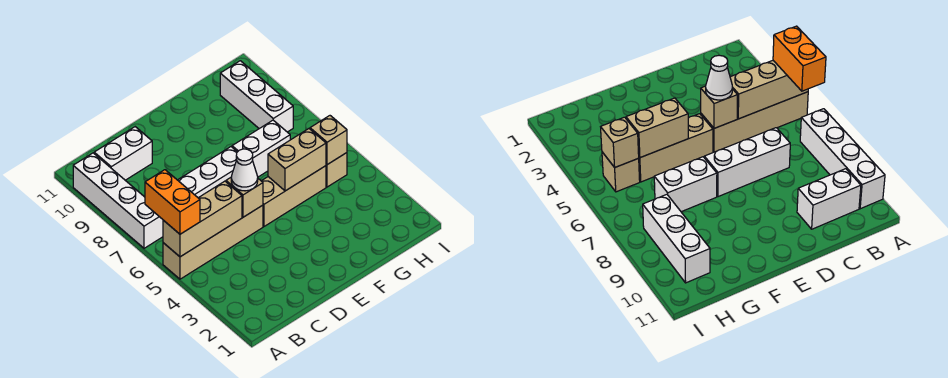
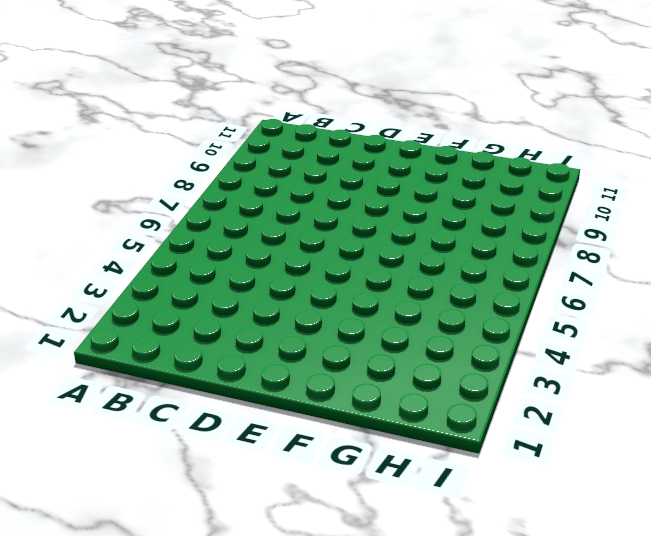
none -> tan brick A5:D5 level 1
none -> white brick A7:A10 level 1
none -> white brick B10:C10 level 1

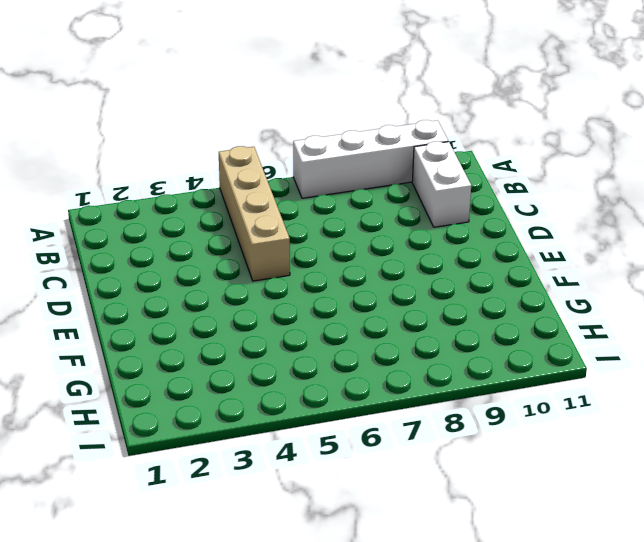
none -> white brick C7:E7 level 1
none -> tan brick E5:G5 level 1
none -> white brick F7:G7 level 1

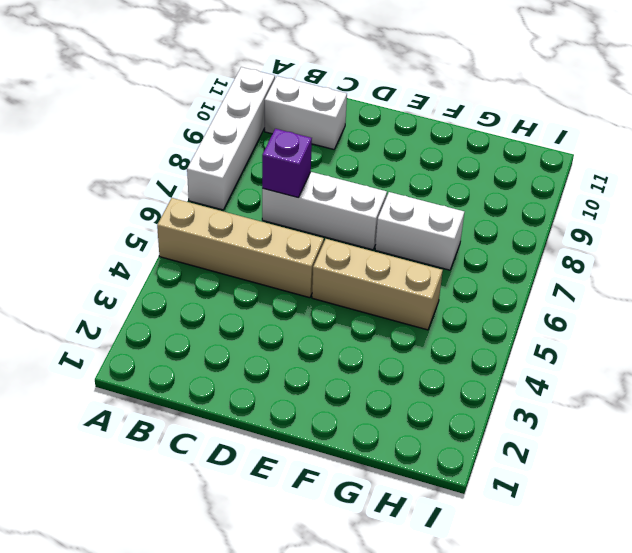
purple brick C7 level 2 -> none
none -> tan brick H5 level 1
none -> white brick H8:H10 level 1
none -> tan brick A5:C5 level 2

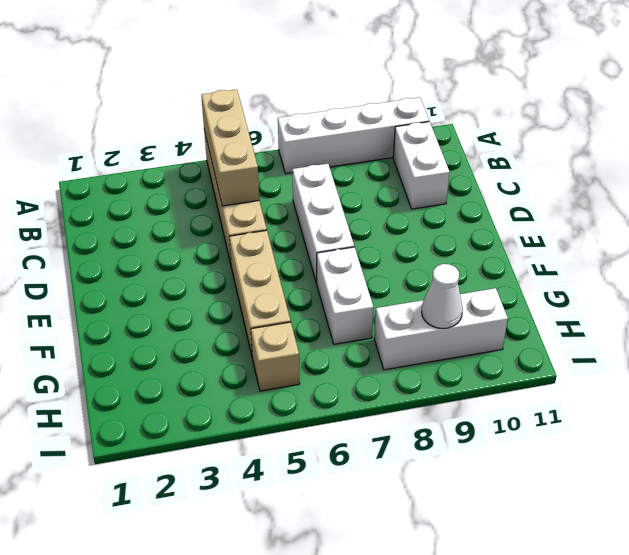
white cone H9 level 2 -> white cone D5 level 3
none -> tan brick D5 level 2
none -> tan brick F5:G5 level 2
none -> tan brick H5 level 2

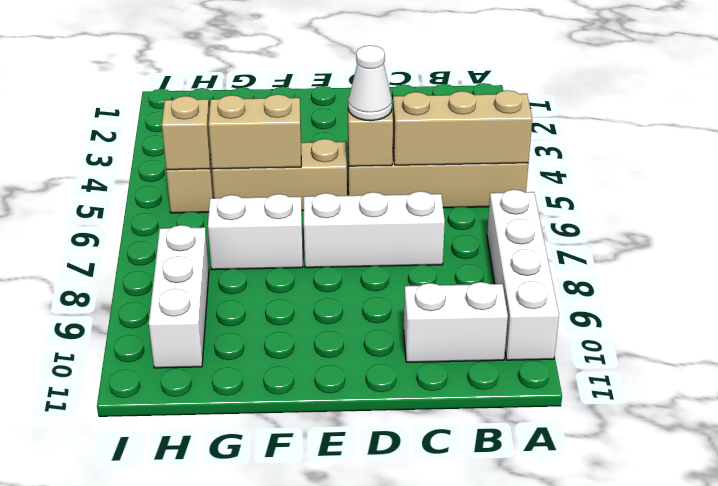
none -> orange brick A5:A6 level 3

